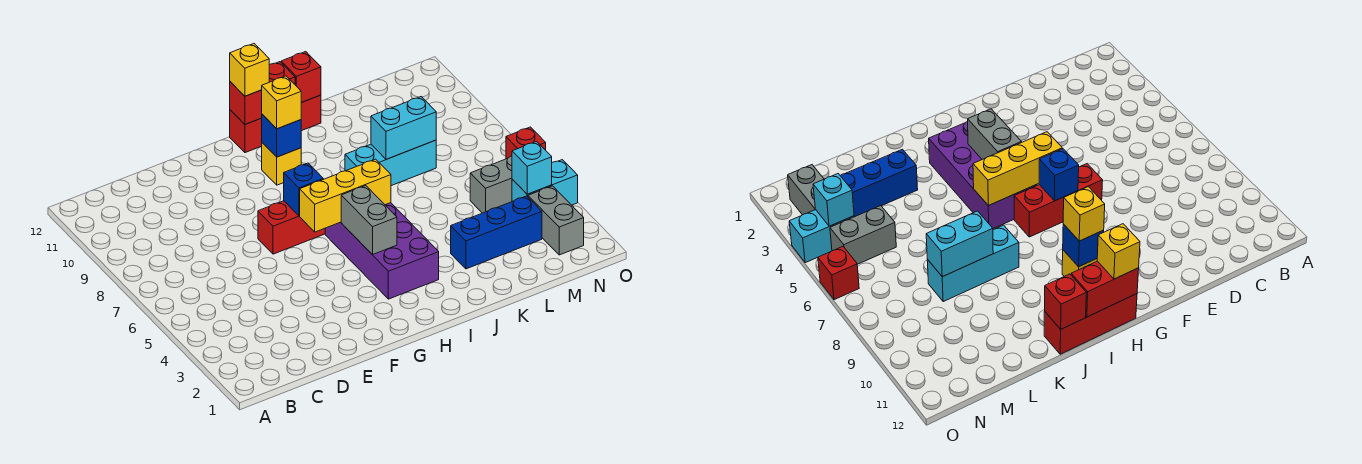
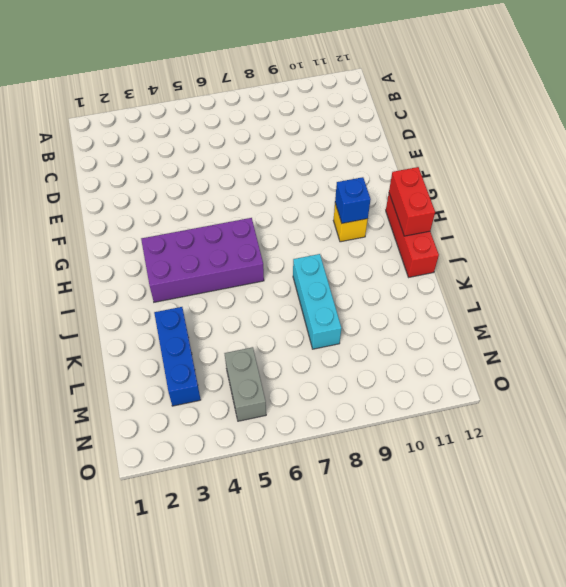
none -> red brick F7:H7 level 1
none -> grey brick N2:N3 level 1
none -> cyan brick N4:O4 level 1

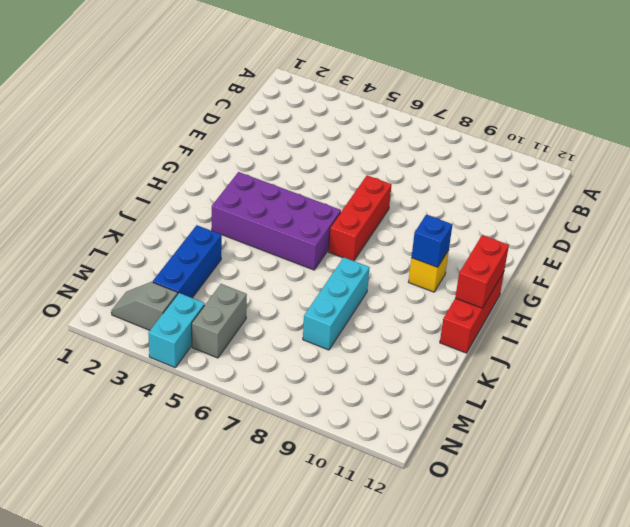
grey slope N2:N3 level 1 top 3 -> grey brick N2:N3 level 1
none -> red brick O6 level 1
none -> yellow brick G6:I6 level 2
none -> blue brick G7 level 2

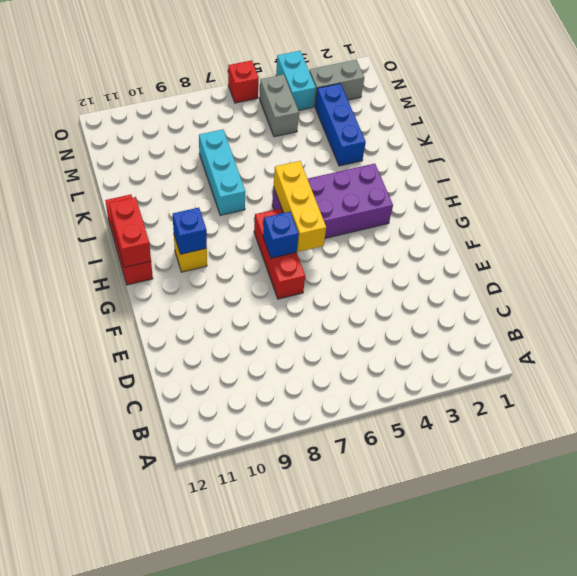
none -> grey brick H4:H5 level 2
none -> red brick J12 level 2
none -> cyan brick K8:L8 level 2

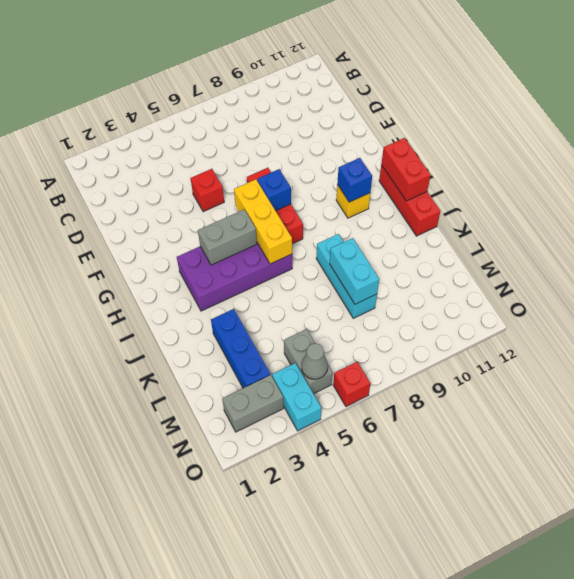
red brick E5 level 1 -> red brick J12 level 2
grey cone N5 level 2 -> none
none -> cyan brick N4 level 2
none -> yellow brick H10 level 3
none -> yellow brick H12 level 3

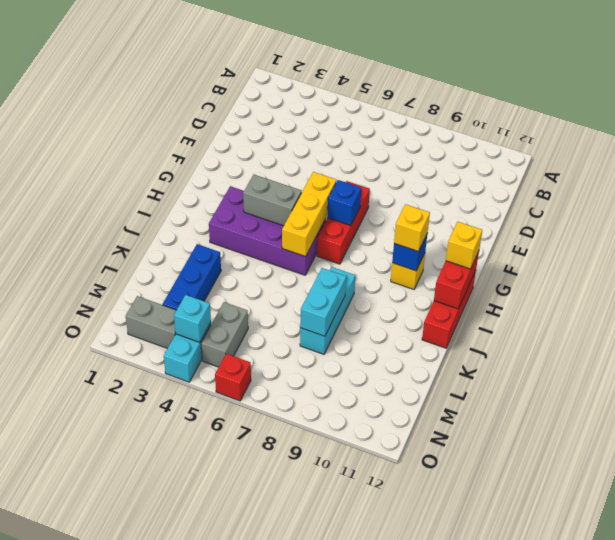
none -> red brick J12 level 2

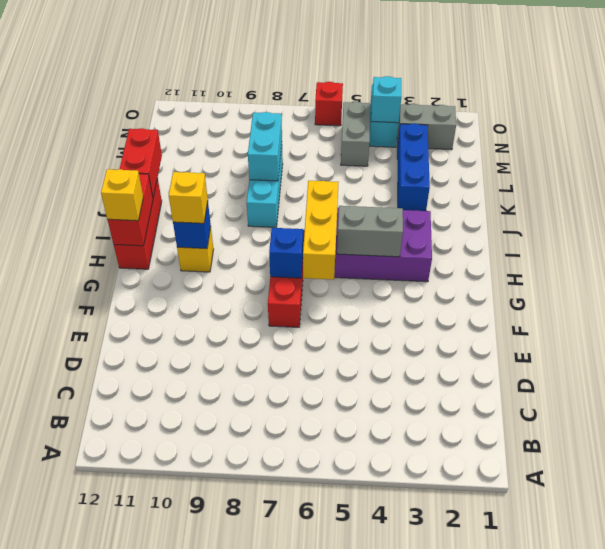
red brick J12:K12 level 2 -> red brick J12 level 2

